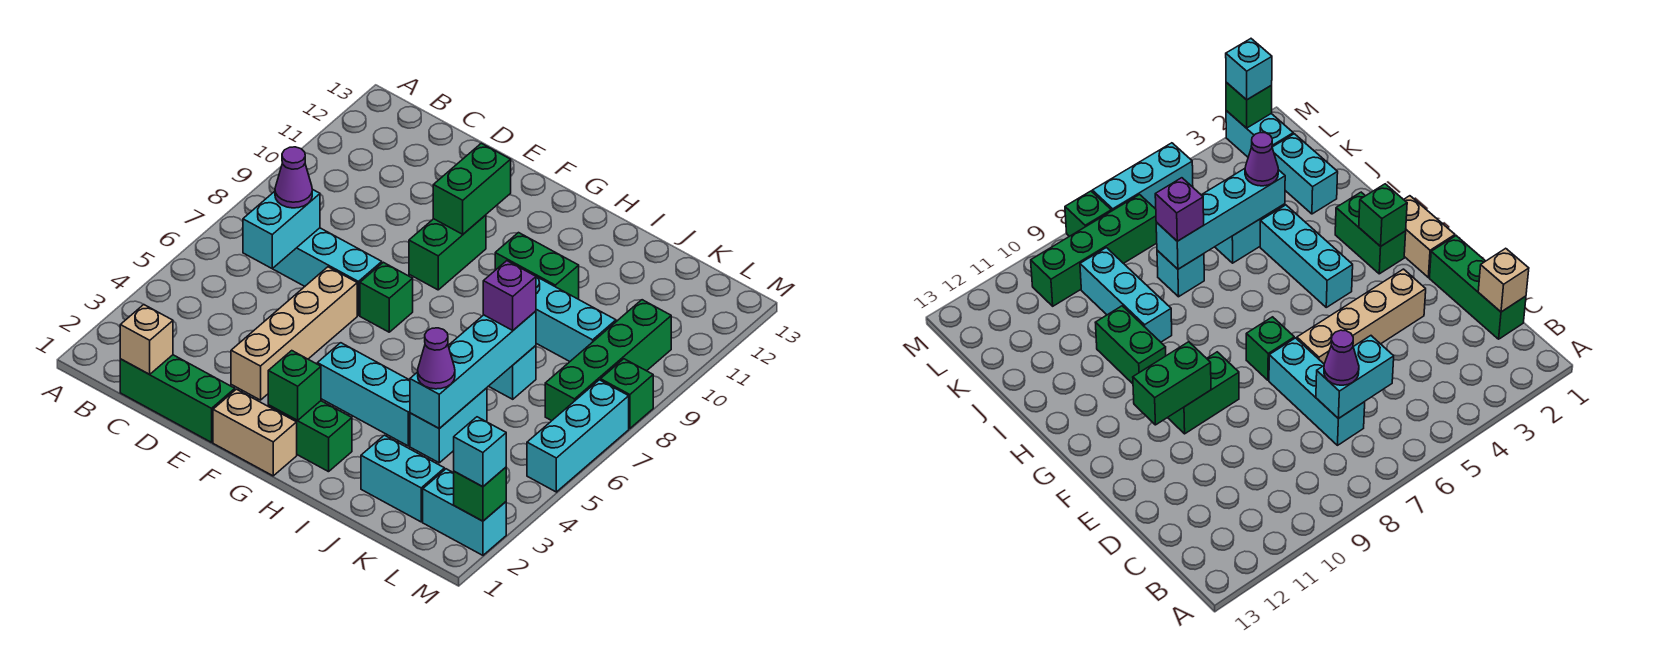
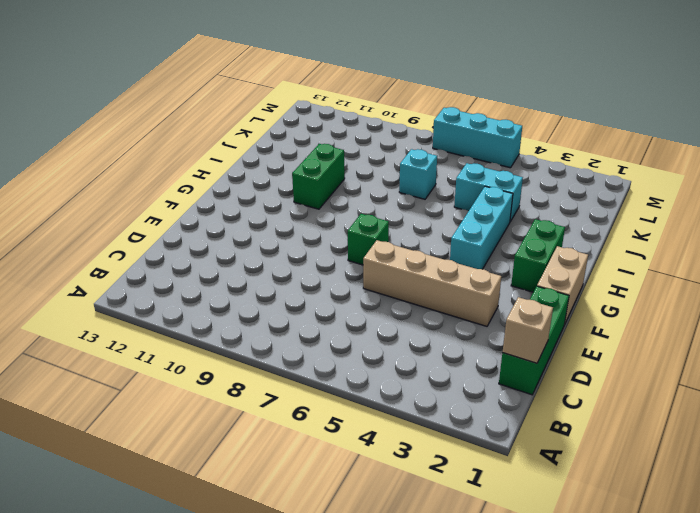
none -> cyan brick C7:E7 level 1
none -> green brick F9:F10 level 1
none -> cyan brick I9:K9 level 1

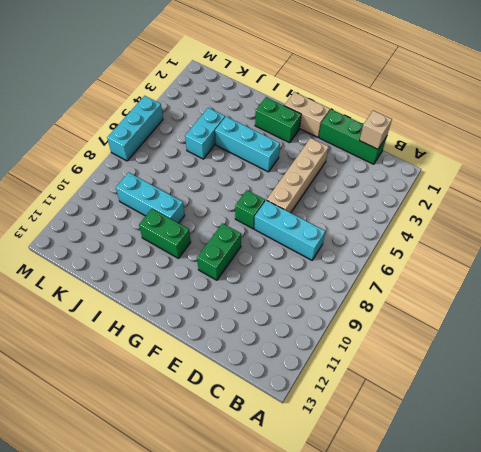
none -> cyan brick J2:K2 level 1
none -> cyan brick J7 level 1
none -> cyan brick L2:M2 level 1

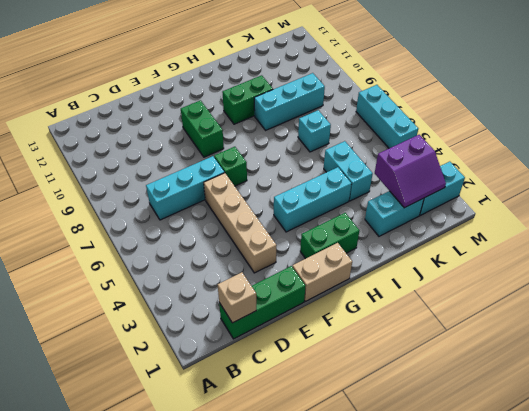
purple slope K2:L3 level 2 top 3 -> none
none -> green brick L7:L10 level 1
none -> green brick M8 level 1
none -> cyan brick C6:C7 level 2

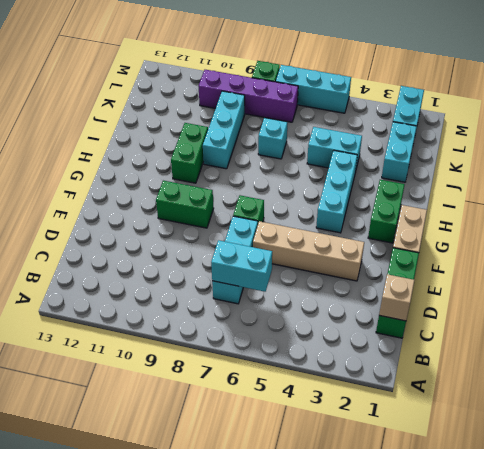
purple brick L7:L10 level 1 -> green brick L7:L10 level 1
none -> green brick F10:F11 level 2
none -> green brick G2 level 2
none -> cyan brick J4:J7 level 2

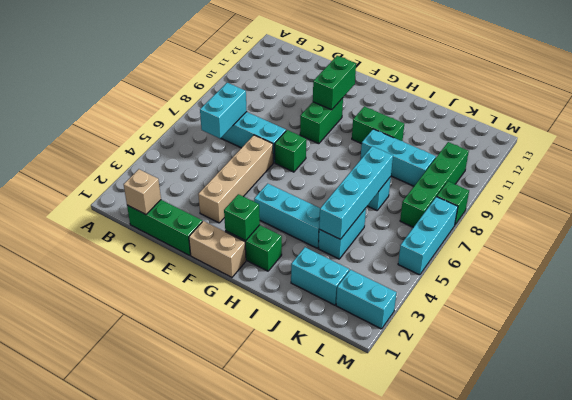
none -> green brick M2 level 2
none -> purple cone C7 level 3
none -> purple cone J4 level 3

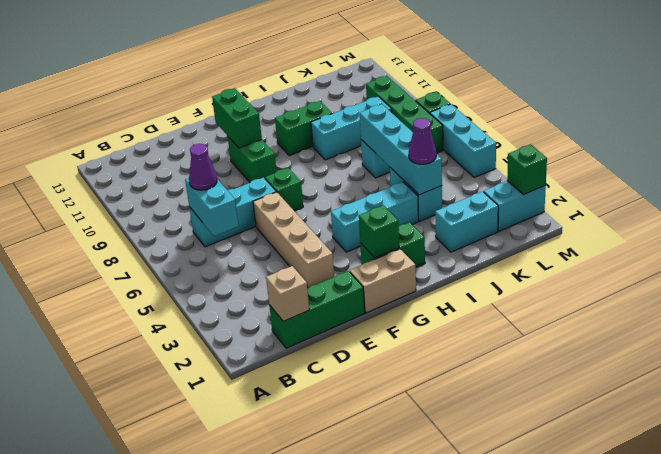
none -> purple brick J7 level 3
none -> cyan brick M2 level 3

